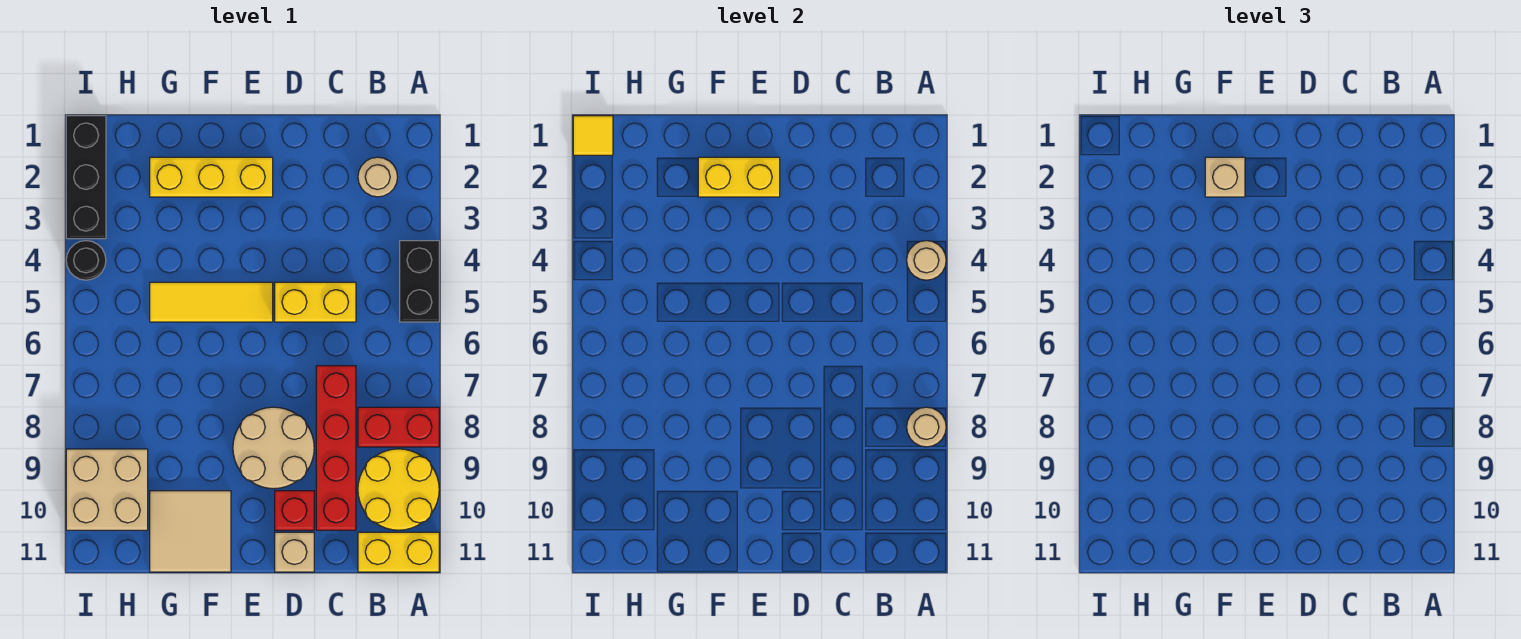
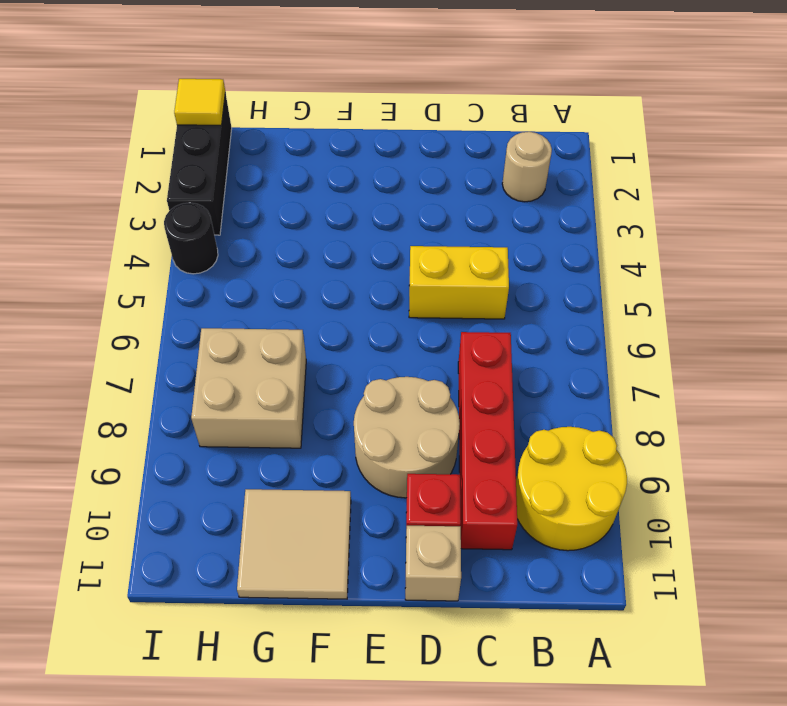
tan brick G7:H8 level 1 -> tan brick H9:I10 level 1
none -> black brick A4:A5 level 1
none -> red brick A8:B8 level 1
none -> yellow brick A11:B11 level 1

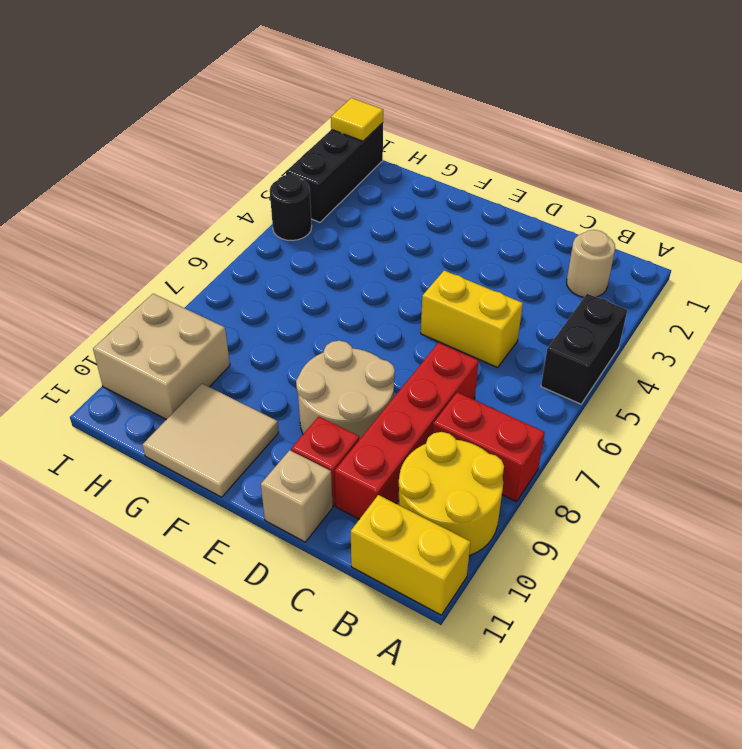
none -> yellow brick E2:G2 level 1
none -> yellow tile E5:G5 level 1
none -> tan round brick A4 level 2

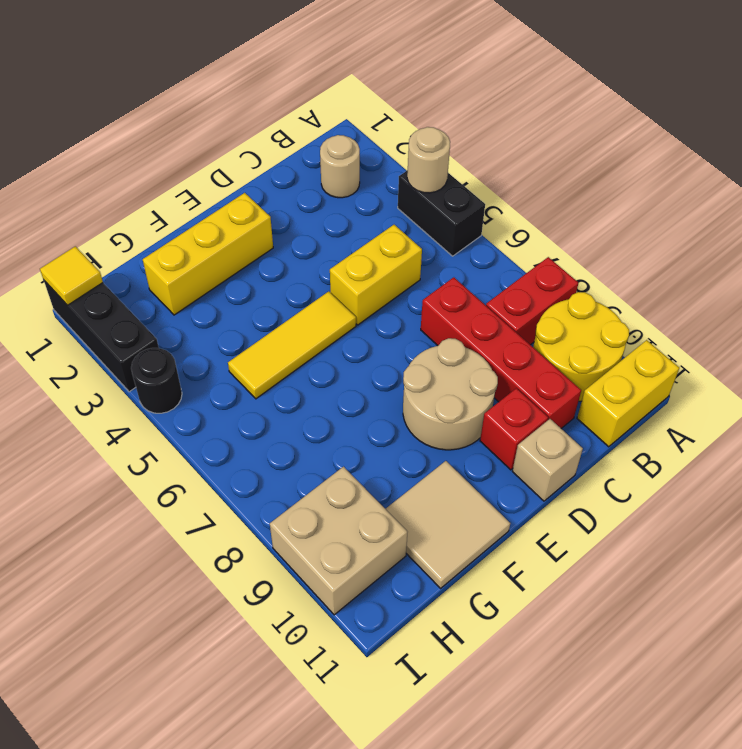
none -> tan round brick A8 level 2
none -> yellow brick E2:F2 level 2
none -> tan brick F2 level 3

